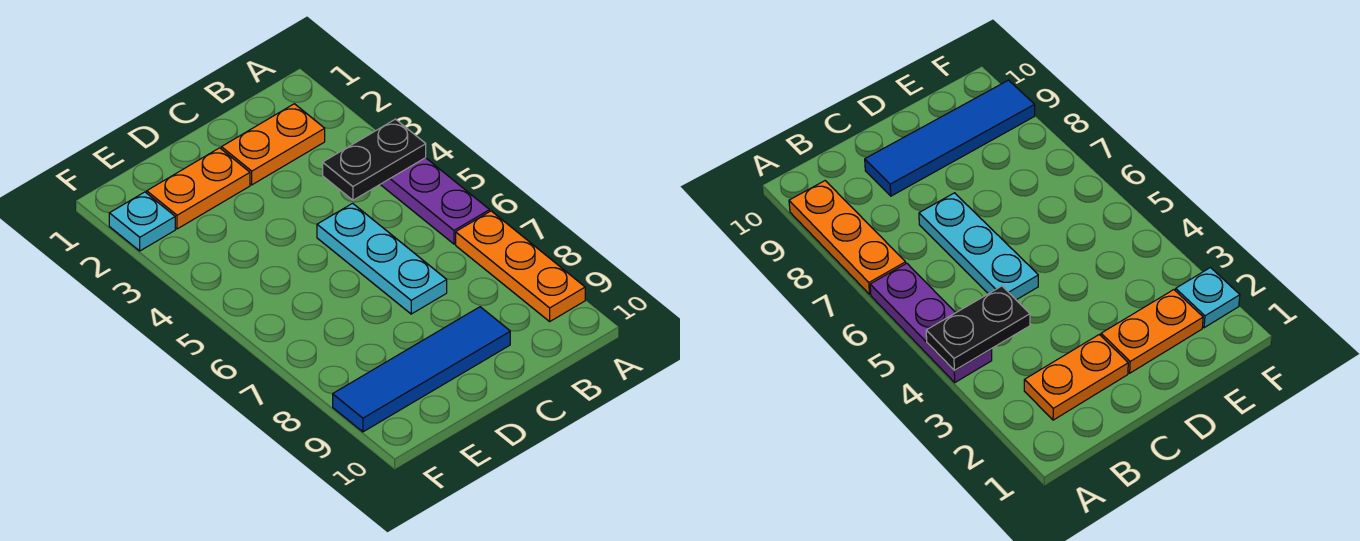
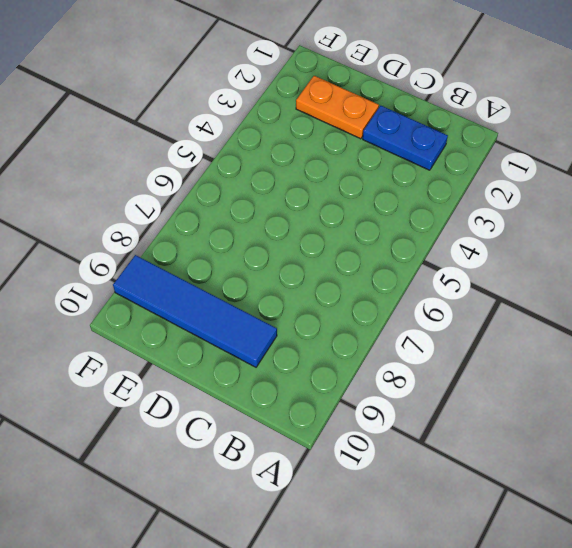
blue plate B2:C2 level 1 -> orange plate B2:C2 level 1
none -> purple plate A4:A6 level 1
none -> orange plate A7:A9 level 1

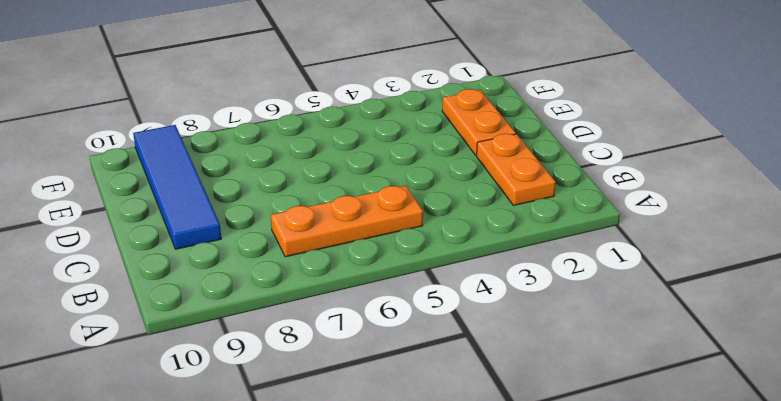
orange plate B5:B7 level 1 -> orange plate A7:A9 level 1
none -> purple plate A4:A6 level 1
none -> cyan plate C5:C7 level 1

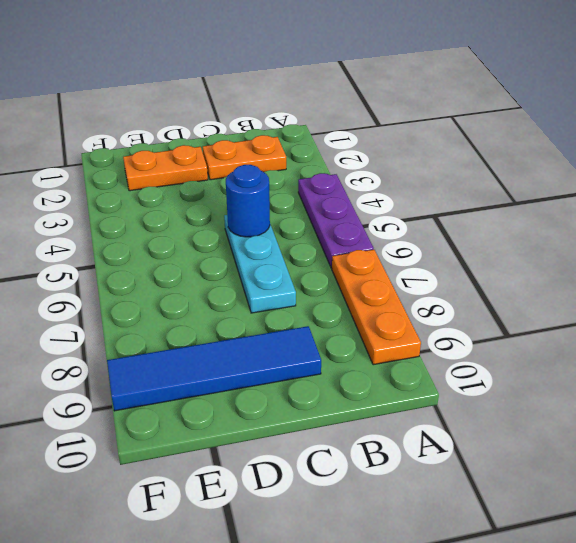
blue round brick C5 level 2 -> none
none -> cyan plate F2 level 1
none -> black plate A4:B4 level 2

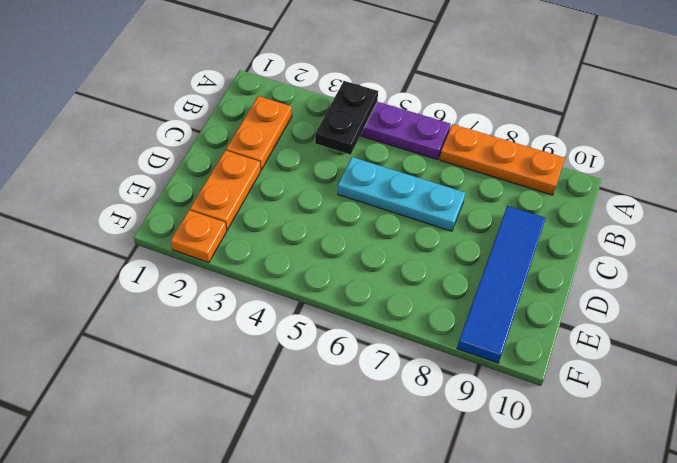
orange plate F2 level 1 -> cyan plate F2 level 1

